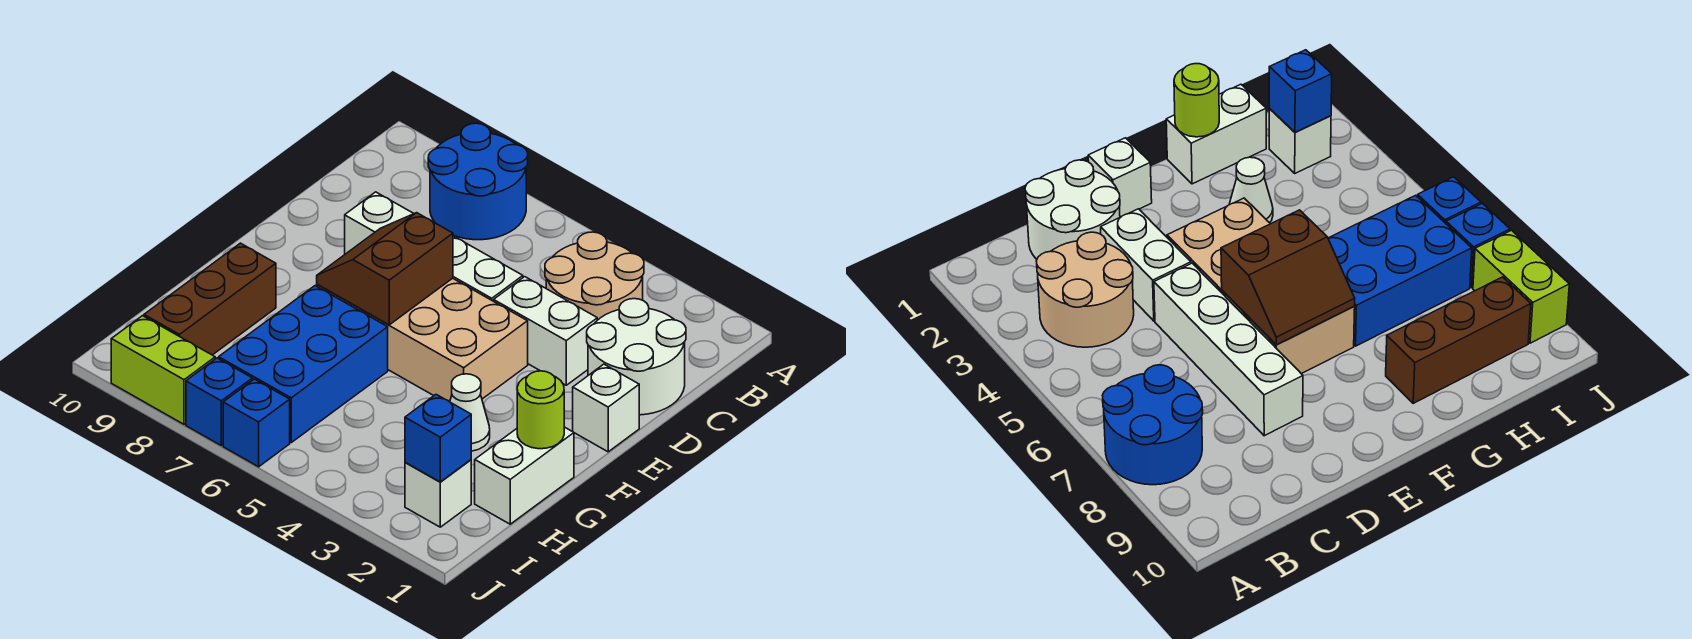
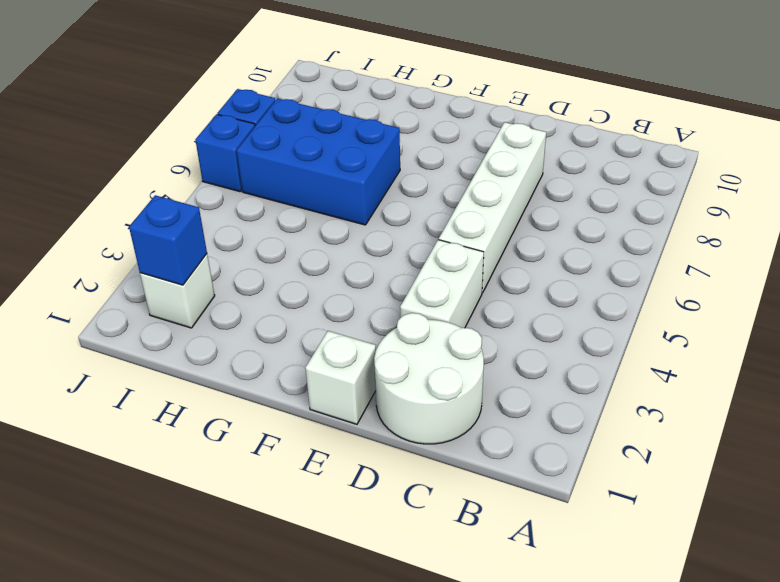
none -> blue round brick A7:B8 level 1
none -> tan round brick B3:C4 level 1
none -> tan brick E4:F7 level 1

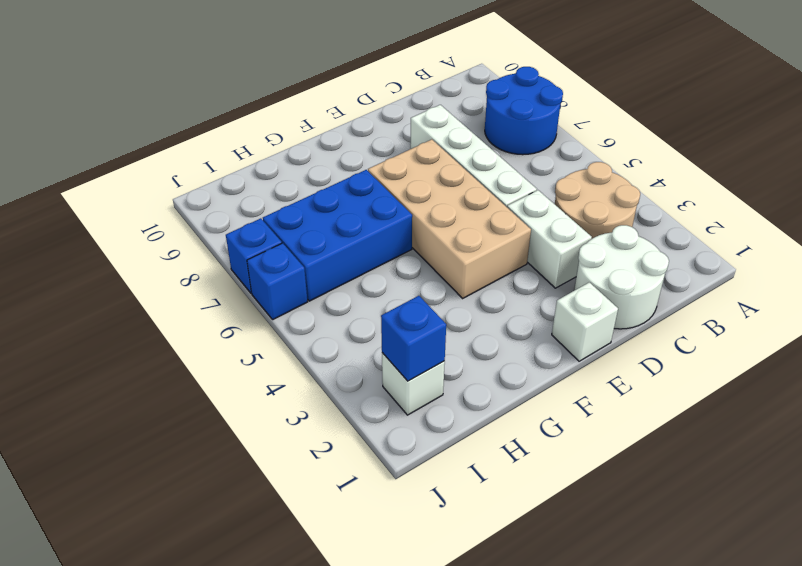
none -> white brick G1:H1 level 1
none -> white cone G3 level 1
none -> brown brick G9:I9 level 1

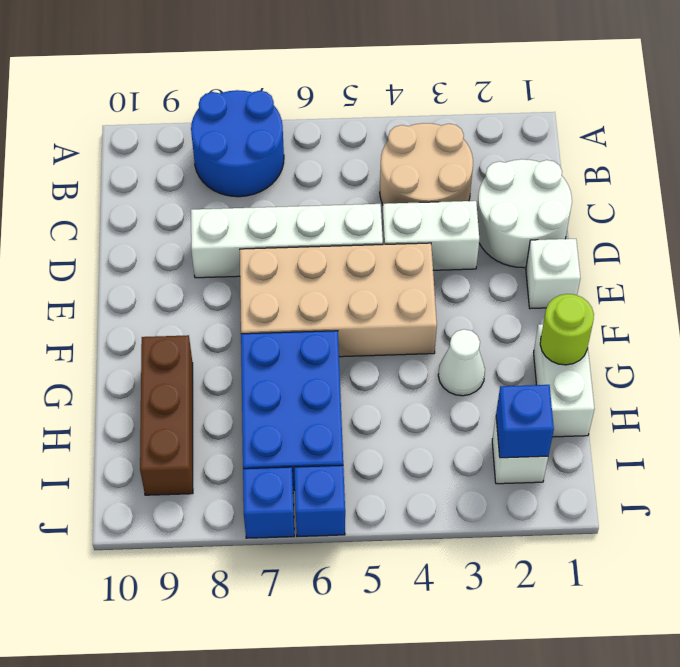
none -> lime brick J8:J9 level 1
none -> brown slope E6:F7 level 2 top 6

